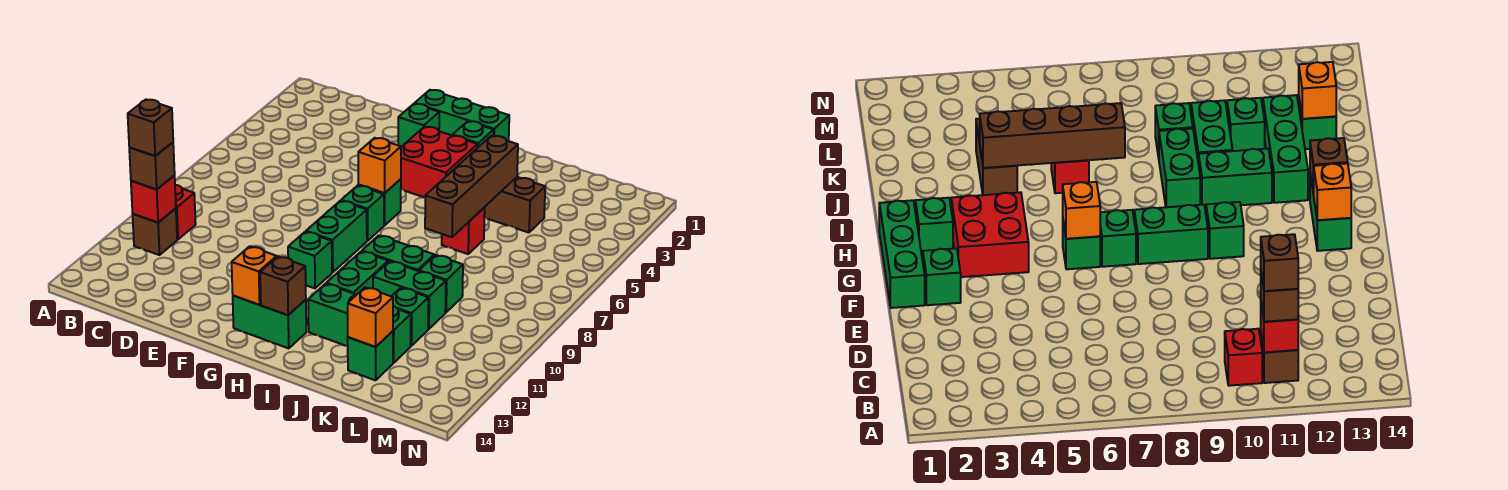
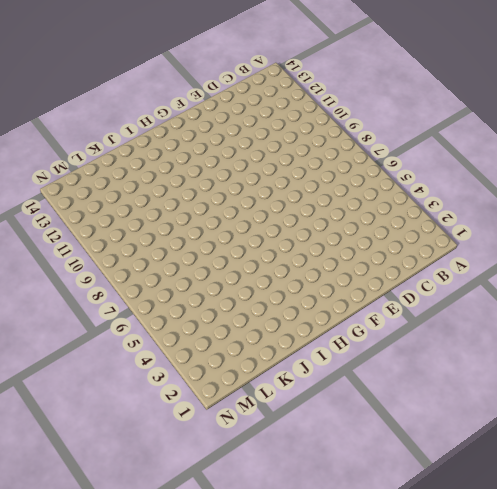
none -> red brick B10 level 1
none -> brown brick B11 level 1
none -> green brick F1:H1 level 1

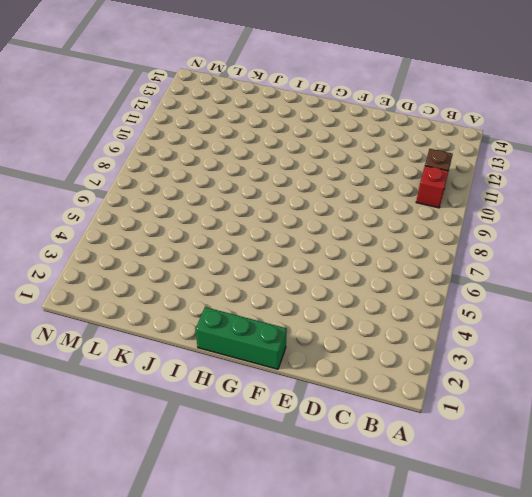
none -> green brick F2 level 1
none -> red brick G3:H4 level 1
none -> green brick G6 level 1

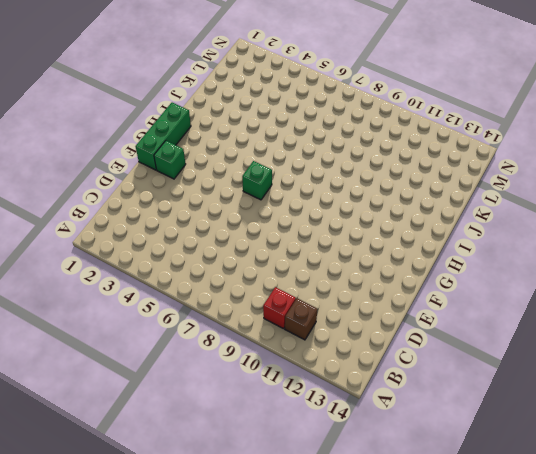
none -> red brick G3:H4 level 1
none -> green brick G7 level 1
none -> green brick G8:G9 level 1

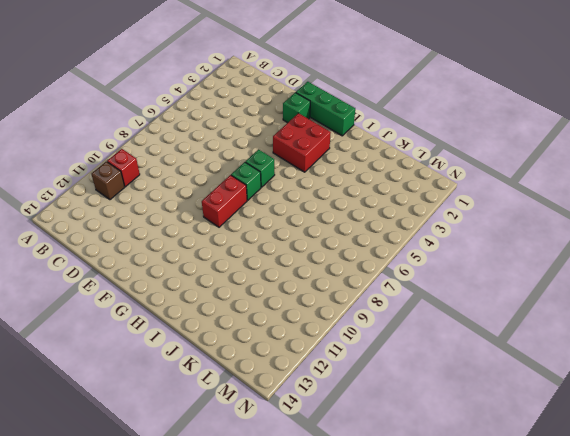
red brick G8:G9 level 1 -> green brick G8:G9 level 1
none -> green brick G10 level 1
none -> green brick G13:H13 level 1
none -> green brick H2 level 1

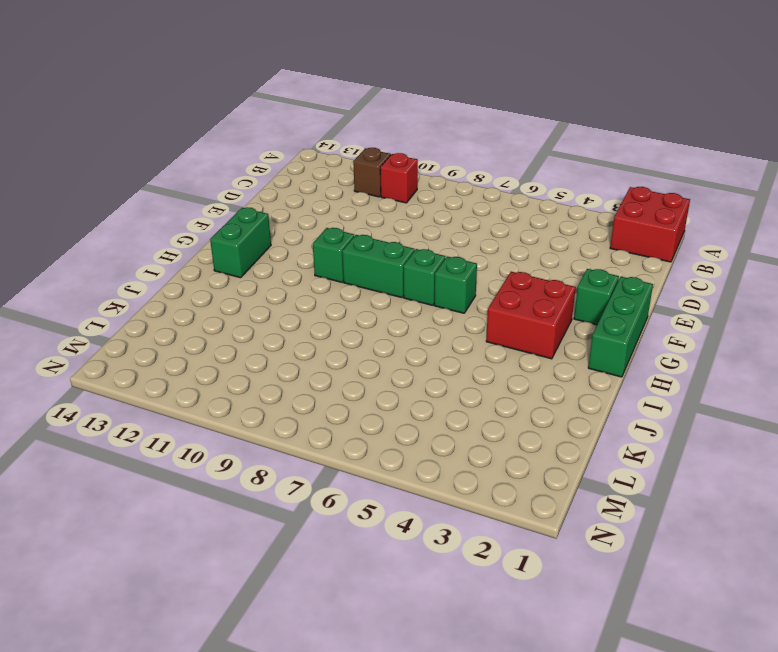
red brick A1:B2 level 1 -> none
none -> green brick H2 level 1
none -> green brick I9:J9 level 1
none -> green brick I10:I11 level 1

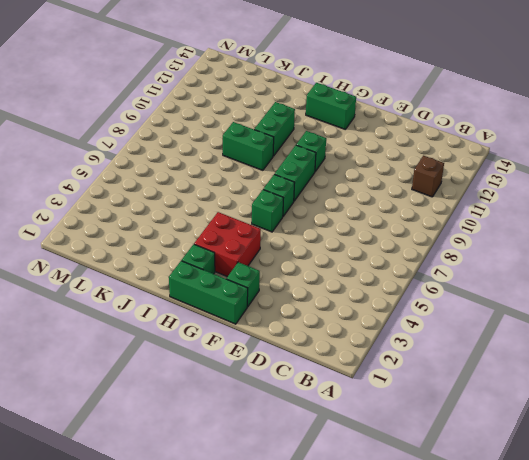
none -> red brick B10 level 1
none -> green brick I12:K12 level 1
none -> brown brick J4:K4 level 1

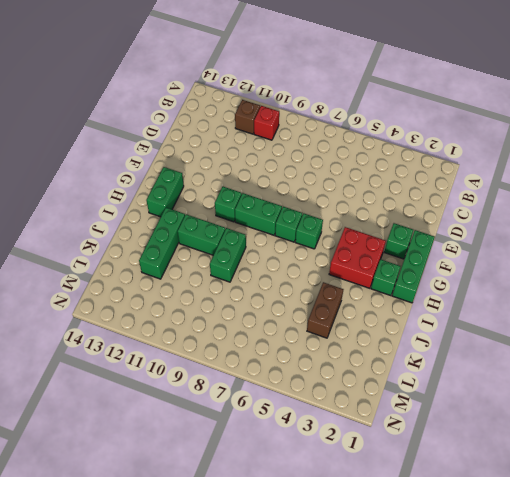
none -> red brick J6 level 1
none -> green brick J10:K10 level 1
none -> green brick K9 level 1

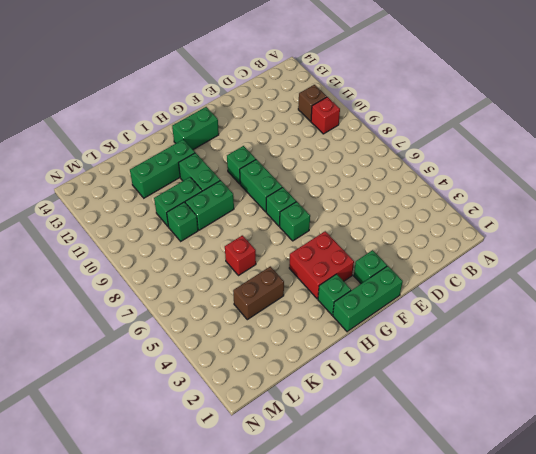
none -> green brick K11 level 1
none -> green brick K13 level 1
none -> red brick B11 level 2

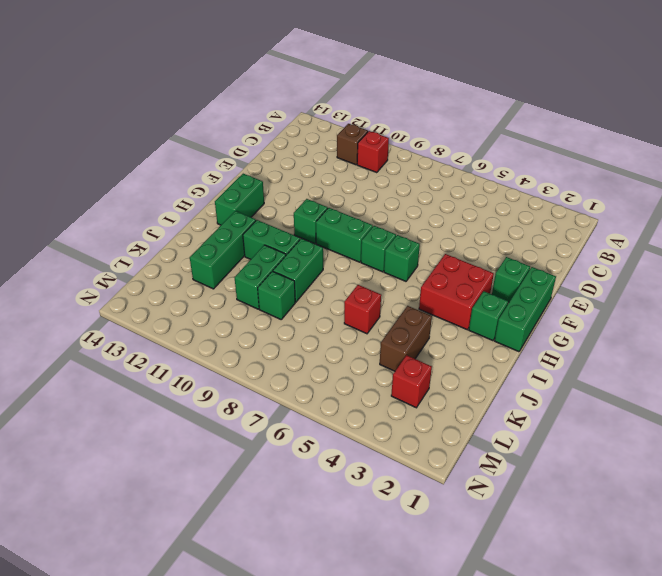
red brick L3 level 1 -> red brick B11 level 2
none -> green brick K11 level 1
none -> green brick K13 level 1
none -> orange brick G6 level 2

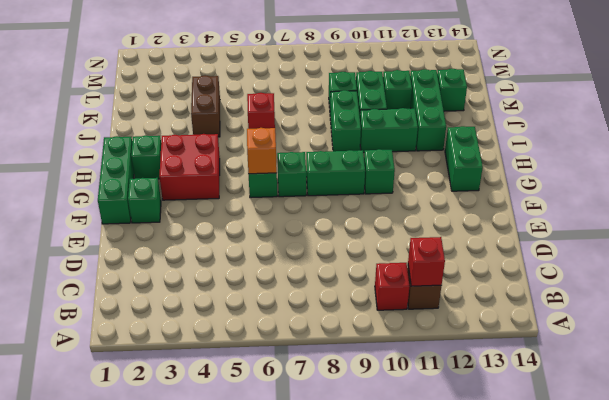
none -> orange brick G13 level 2
none -> brown brick H13 level 2
none -> brown brick J4:J7 level 2

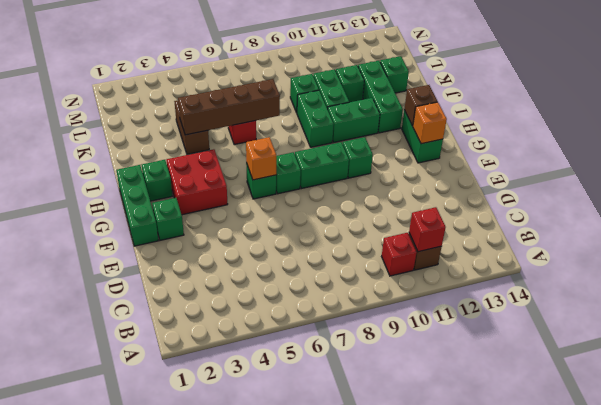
none -> orange brick K13 level 2
none -> brown brick B11 level 3
none -> brown brick B11 level 4

